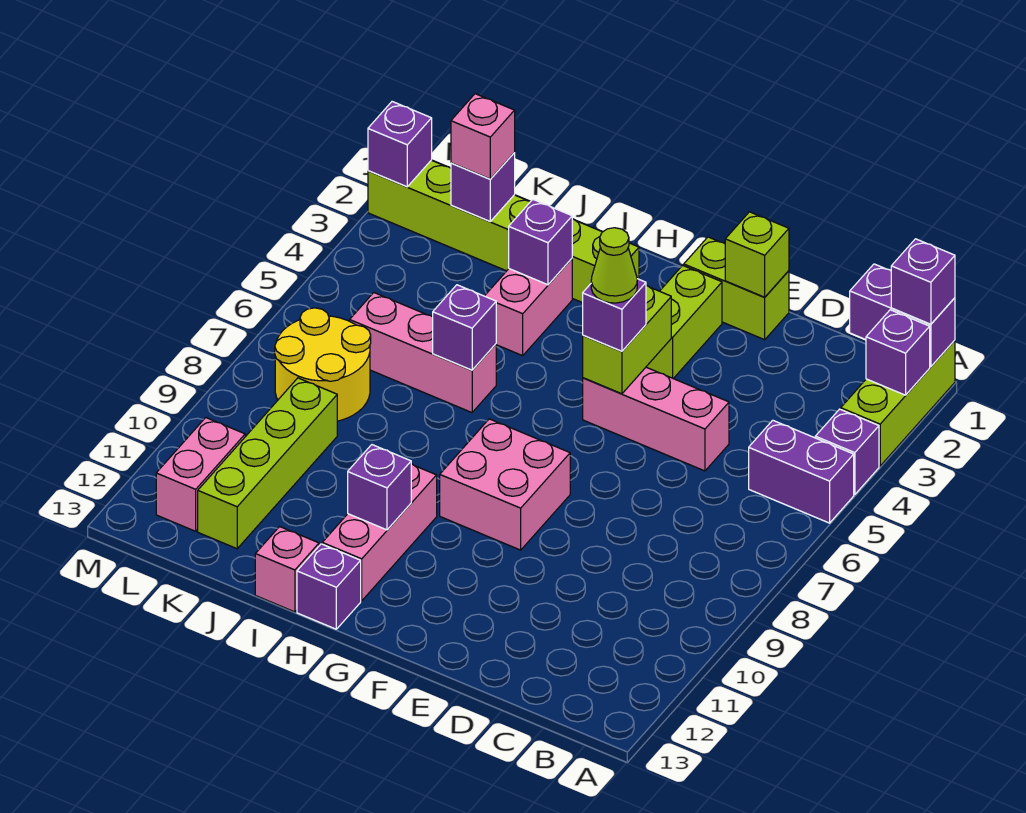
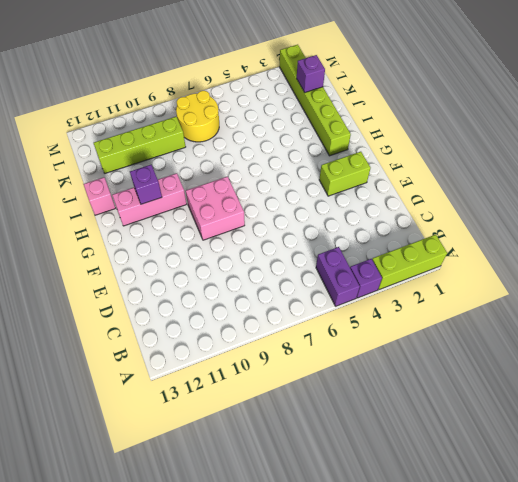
none -> pink brick D5:F5 level 1
none -> lime brick E1:F1 level 1
none -> purple brick H13 level 1

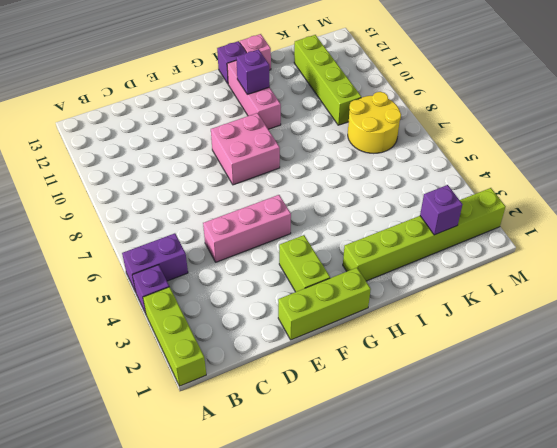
lime brick E1:G1 level 1 -> lime brick E1:F1 level 1
none -> pink brick I3:I4 level 1
none -> pink brick I6:K6 level 1
none -> pink brick L11:L12 level 1

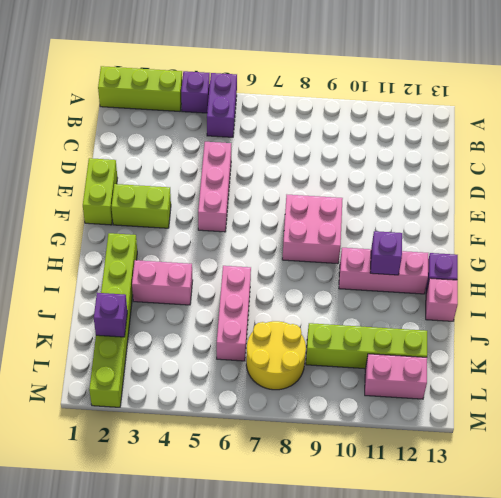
none -> purple brick A1:B1 level 2
none -> purple brick A2 level 2
none -> lime brick E1 level 2

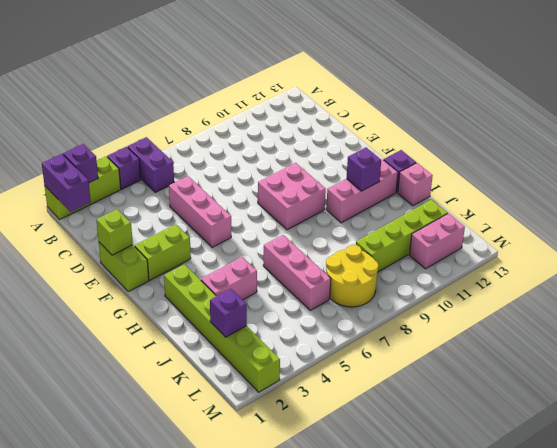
none -> lime brick F4:F5 level 2
none -> purple brick I3 level 2
none -> purple brick I6 level 2

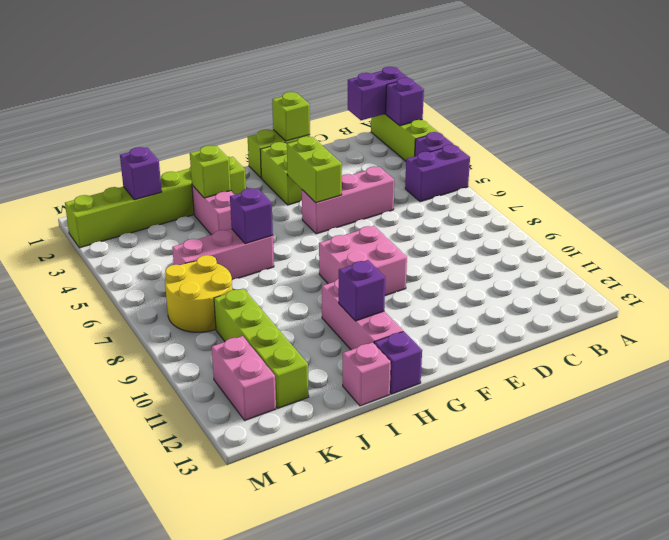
lime brick I3 level 2 -> purple brick I3 level 2
none -> purple brick M2 level 2
none -> purple brick A1 level 3
none -> purple brick F5 level 3

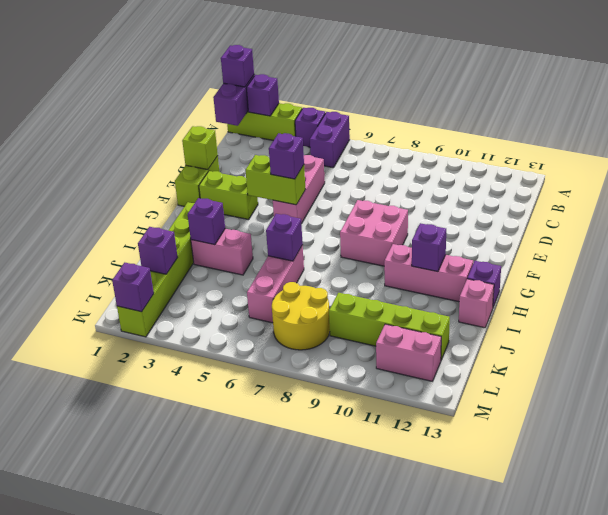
none -> pink brick K2 level 3
none -> lime cone F5 level 4

